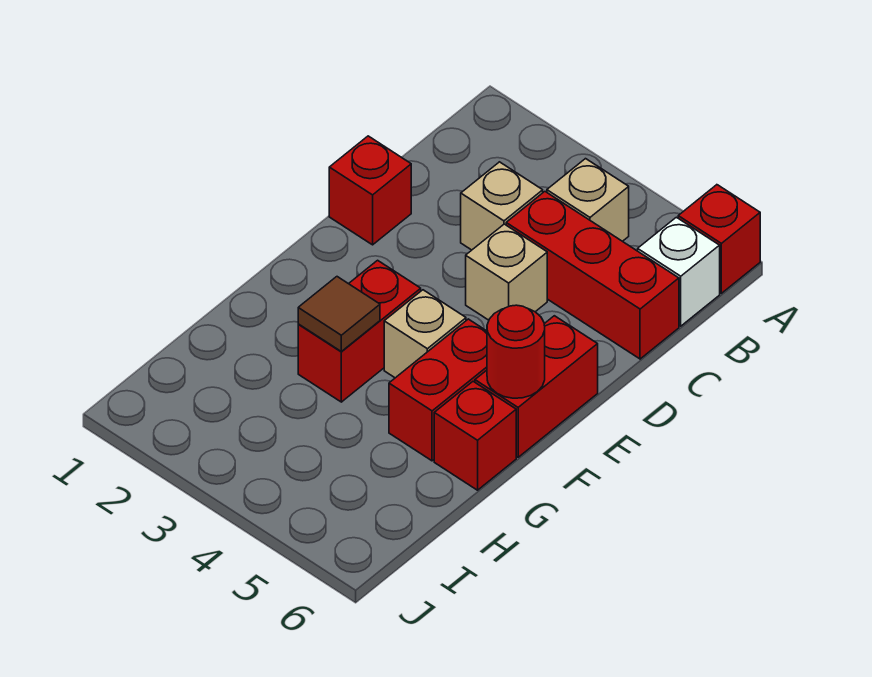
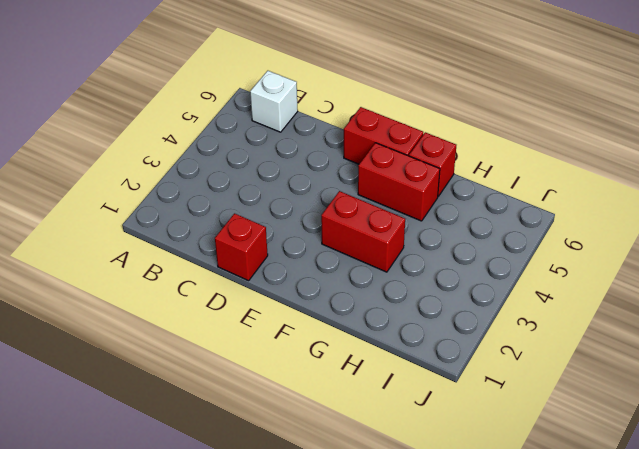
none -> red brick A6 level 1
none -> tan brick B4 level 1
none -> tan brick C3 level 1

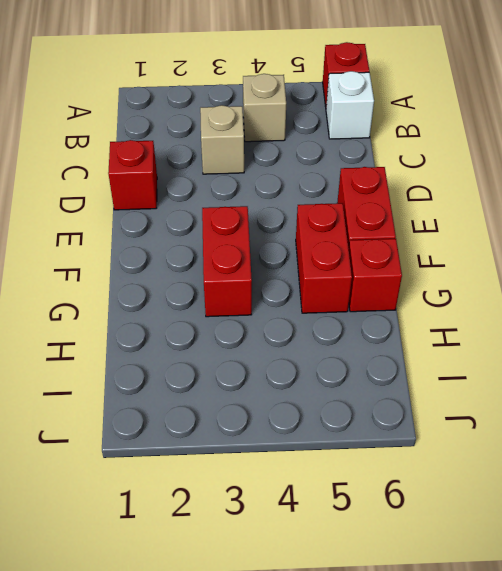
none -> red brick C4:C6 level 1
none -> tan brick D4 level 1
none -> tan brick F4 level 1

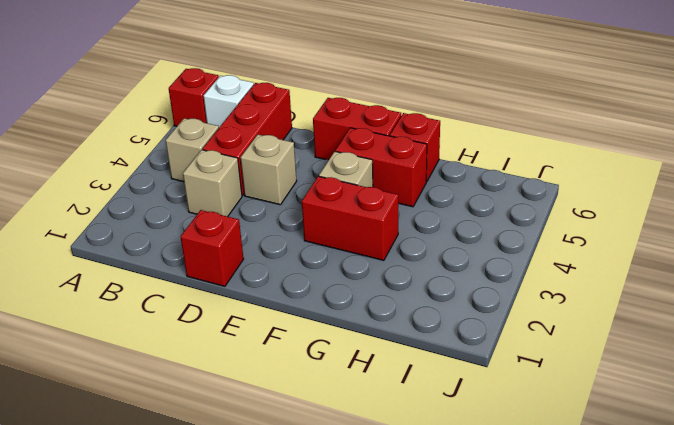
none -> red round brick F6 level 2
none -> brown tile G3 level 2

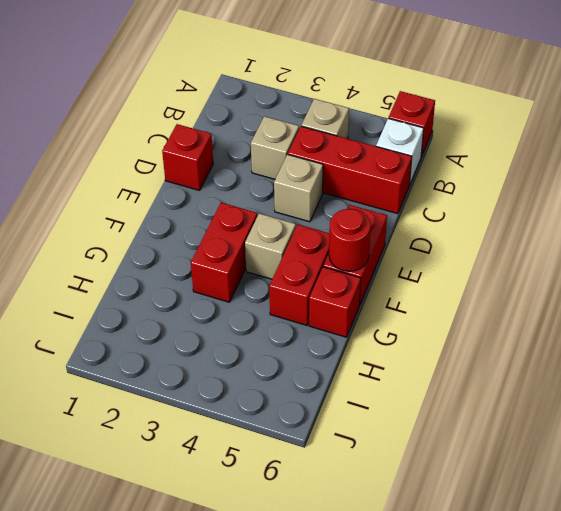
none -> brown tile G3 level 2

